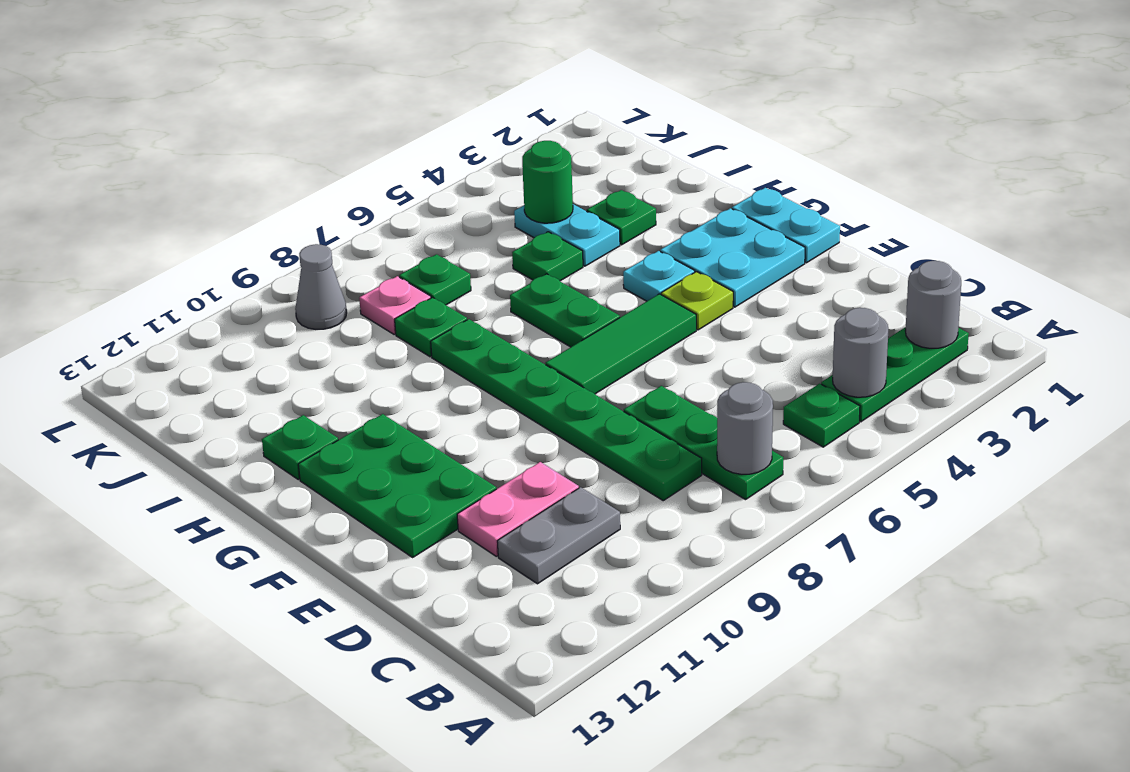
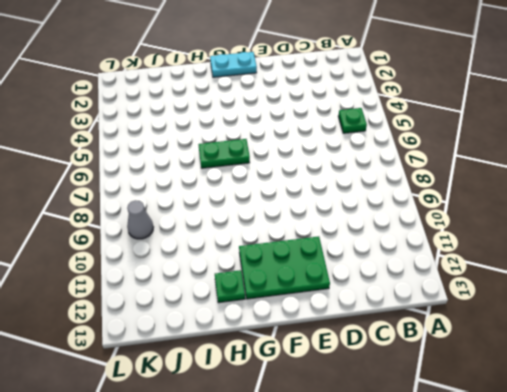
none -> green plate B2:B4 level 1
none -> green plate B7:D7 level 1
none -> green plate C8:H8 level 1

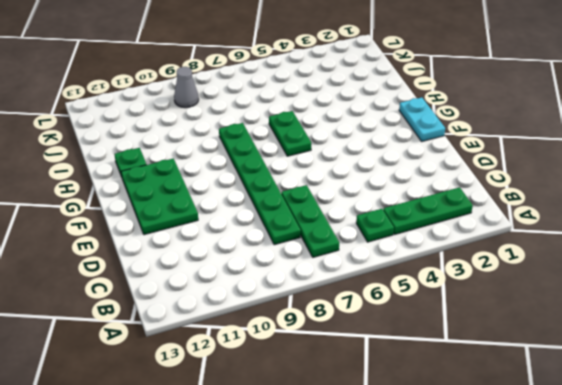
none -> grey plate C10:C11 level 1
none -> pink plate D10:D11 level 1
none -> cyan plate F2:G3 level 1

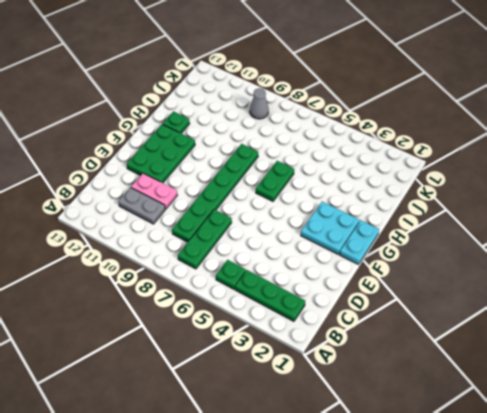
none -> lime plate F4 level 1
none -> green tile F5:F7 level 1
none -> cyan plate G4 level 1

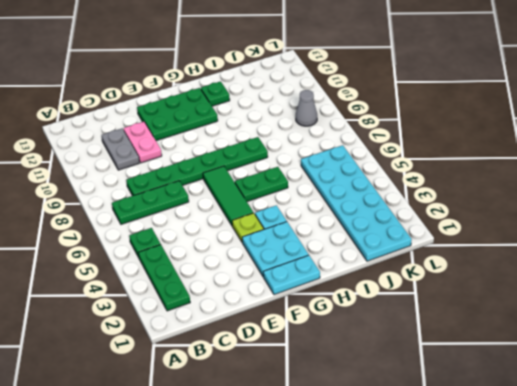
cyan plate J1:K6 level 1 -> cyan plate I4:J4 level 1
none -> green plate I3 level 1
none -> green plate I5 level 1
none -> green plate I8 level 1

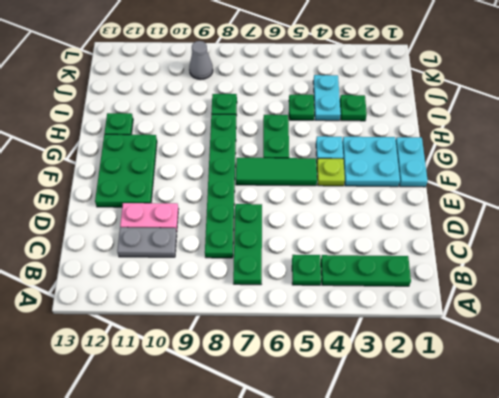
none -> green plate J7 level 1
none -> pink plate J8 level 1
none -> grey round brick B2 level 2

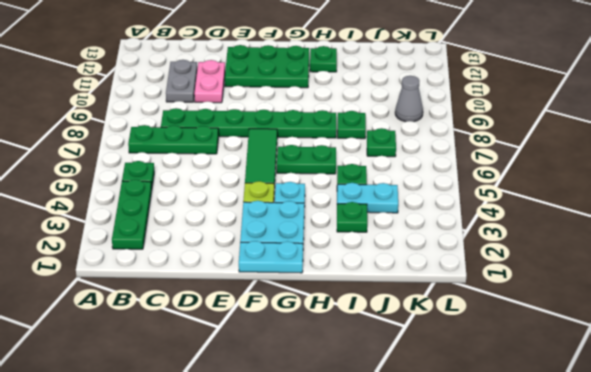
none -> pink plate J8 level 1
none -> grey round brick B2 level 2
none -> grey round brick B4 level 2

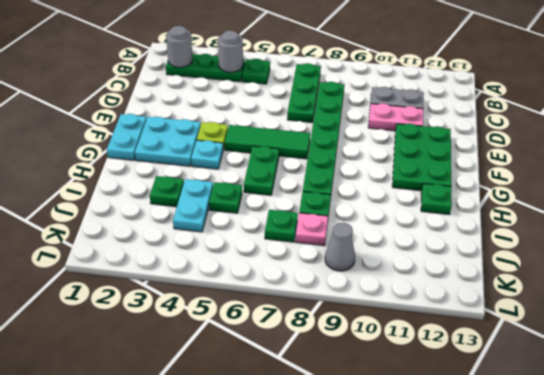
none -> grey round brick B7 level 2
none -> green round brick J4 level 2

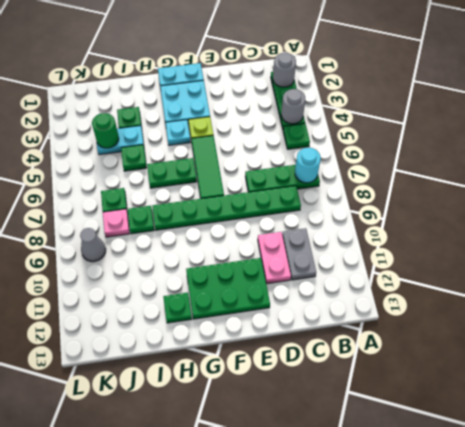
cyan round brick B7 level 2 -> grey round brick B7 level 2

